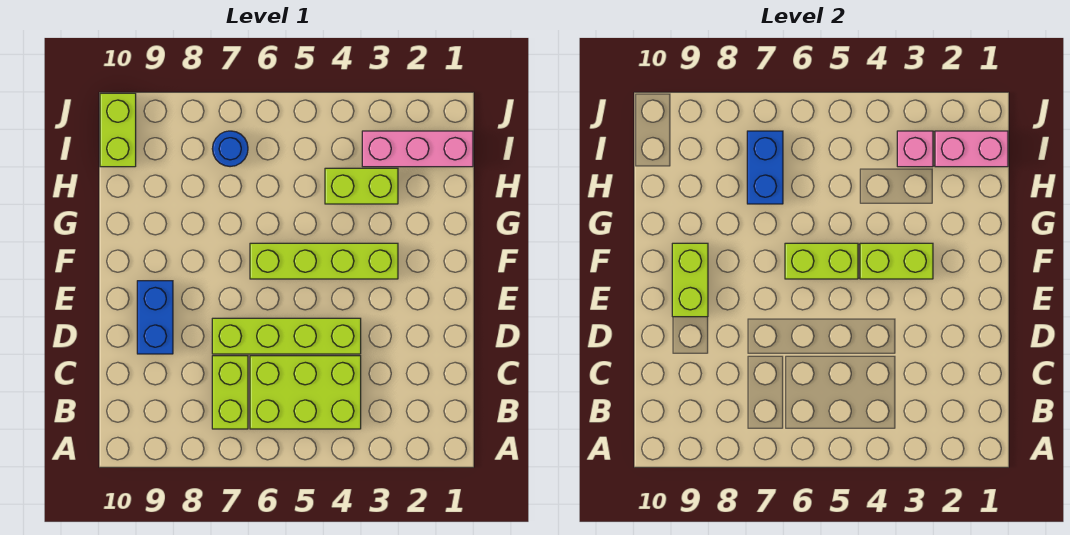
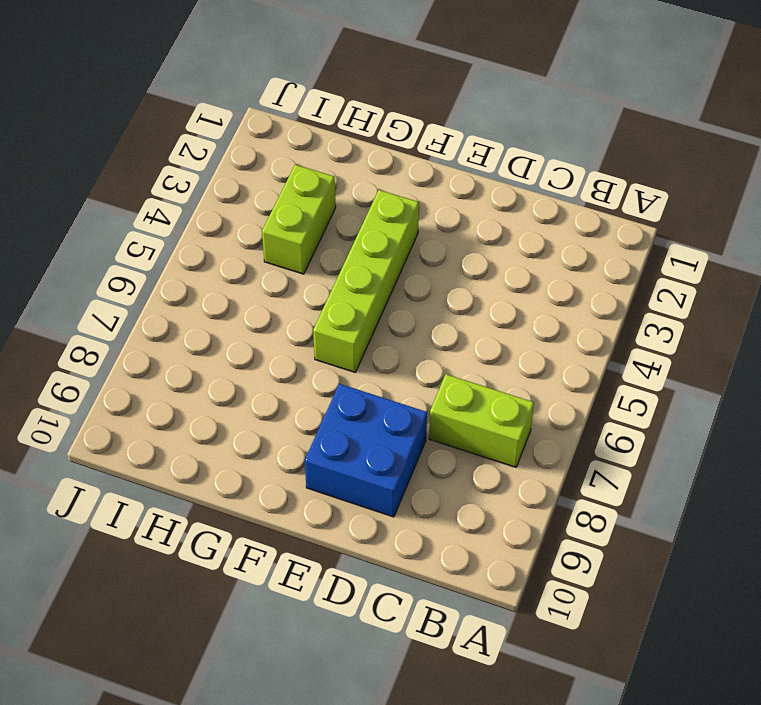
blue brick D8:E9 level 1 -> blue brick D9:E9 level 1
none -> lime brick B4:C6 level 1
none -> lime brick D4:D7 level 1
none -> pink brick I1:I3 level 1

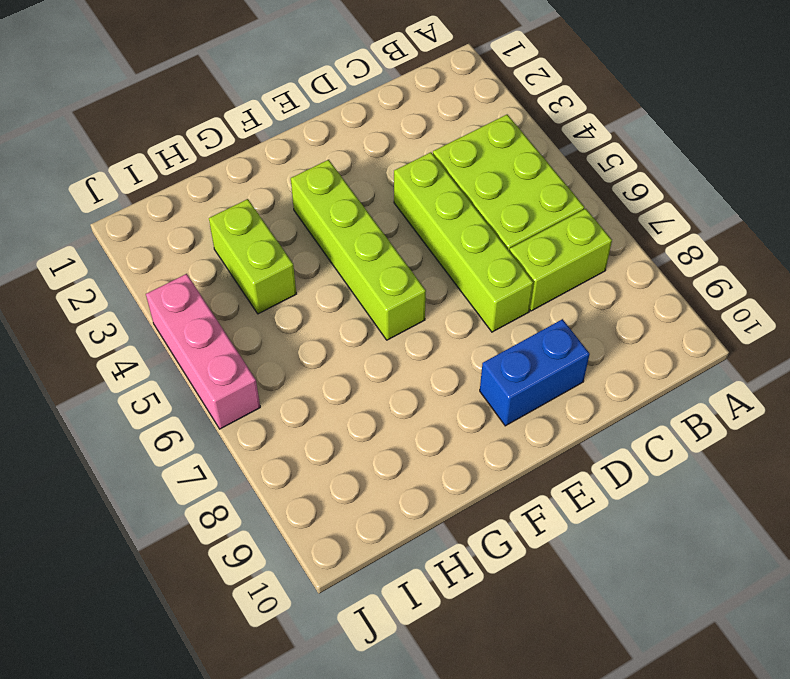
pink brick J4:J6 level 1 -> pink brick I1:I3 level 1
none -> blue round brick I7 level 1
none -> lime brick I10:J10 level 1
none -> lime brick E9:F9 level 2

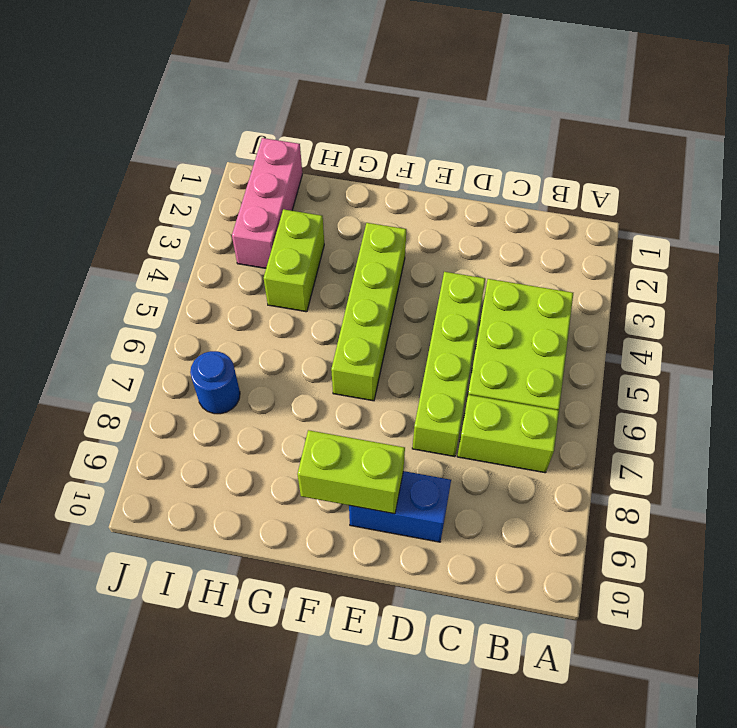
none -> lime brick I10:J10 level 1
none -> lime brick F3:F4 level 2
none -> lime brick F5:F6 level 2

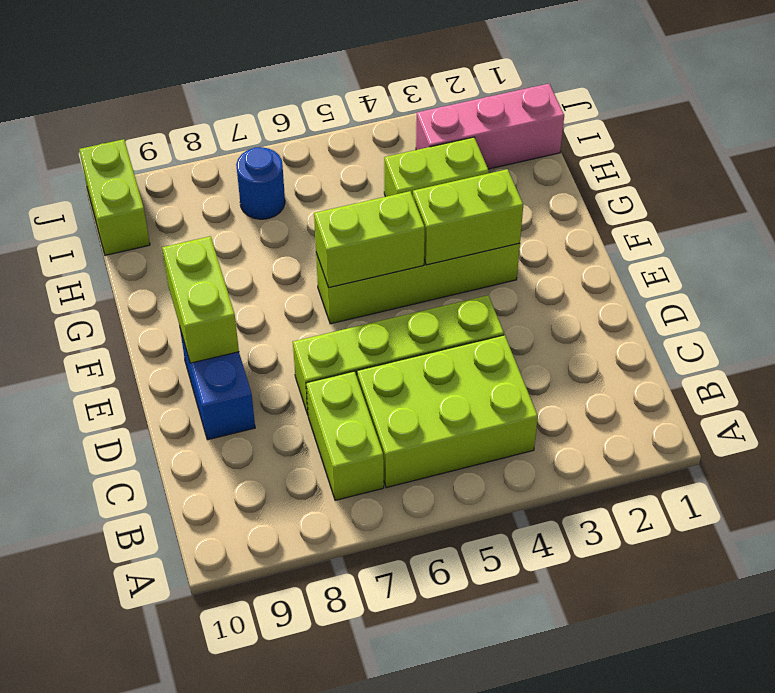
none -> blue brick H7:I7 level 2
none -> pink brick I1:I2 level 2
none -> pink brick I3 level 2

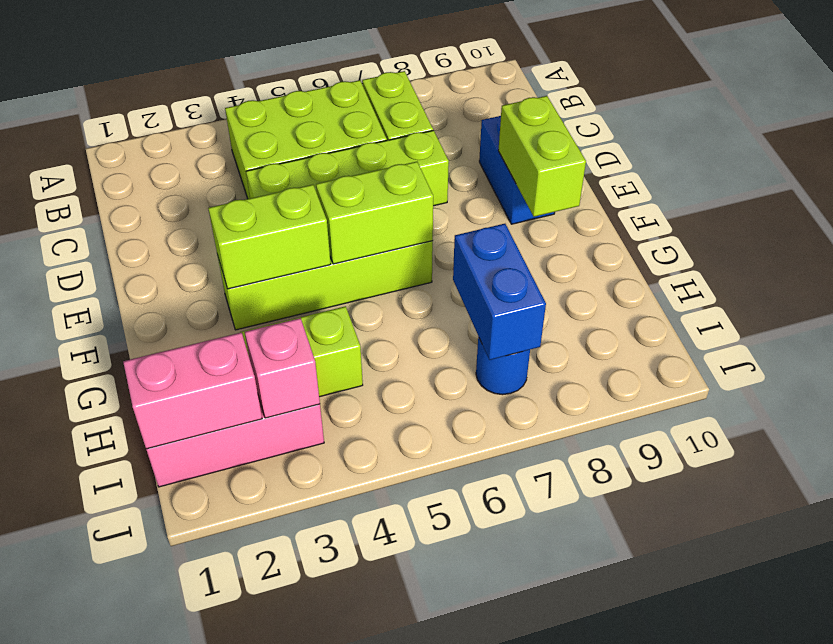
none -> lime brick I10:J10 level 1

